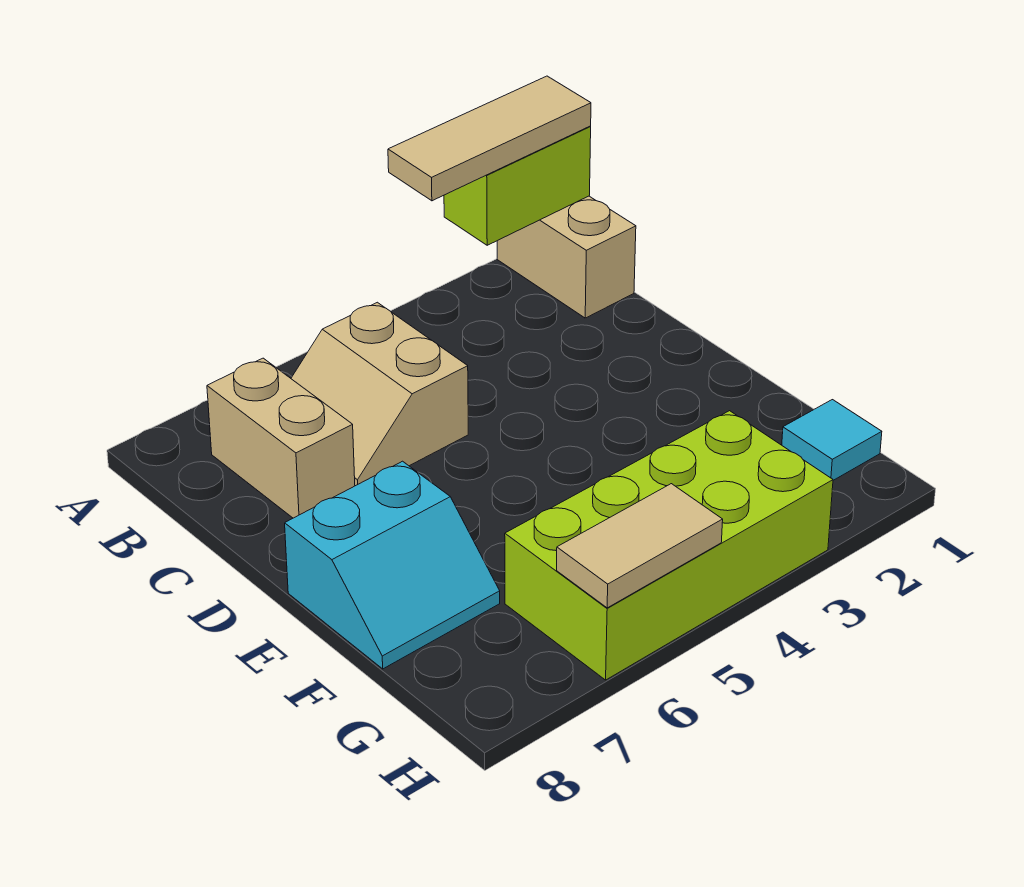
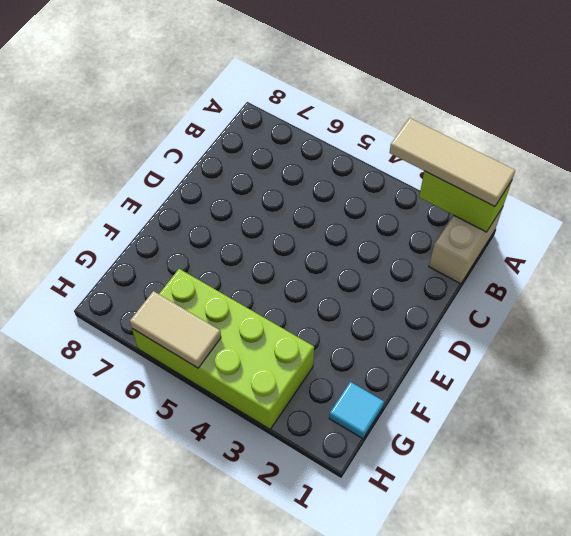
none -> tan slope B5:C6 level 1 top 5
none -> tan brick B7:C7 level 1

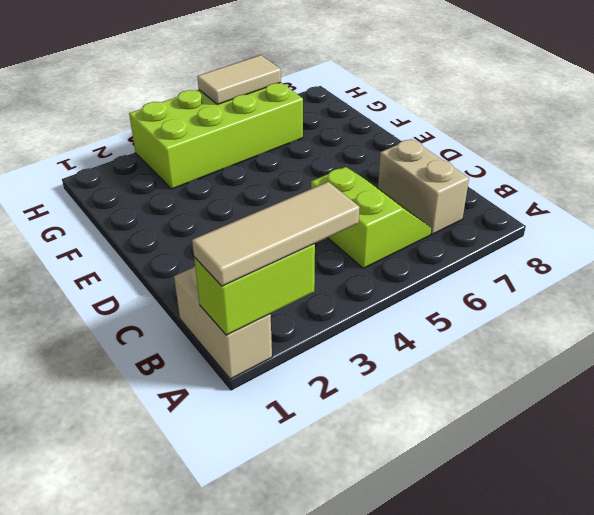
lime slope B5:C6 level 1 top 5 -> tan slope B5:C6 level 1 top 5
none -> cyan slope E7:F8 level 1 top E
none -> cyan tile G1 level 1

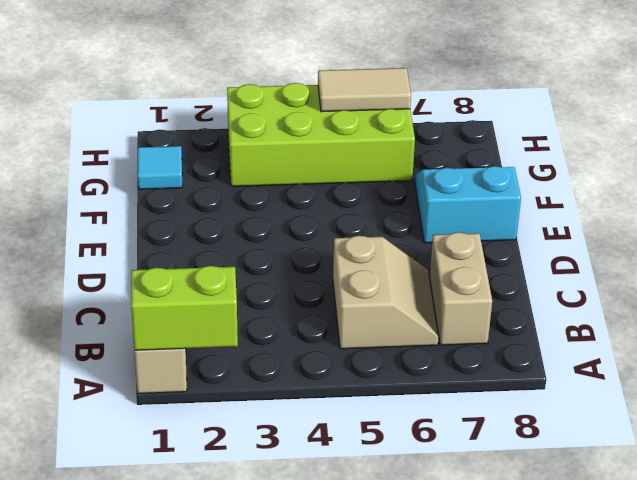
none -> tan tile A1:A3 level 3

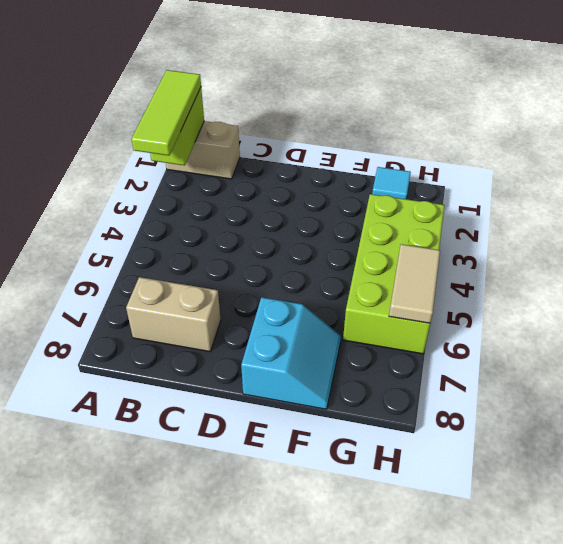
lime tile A1:A3 level 3 -> tan tile A1:A3 level 3
none -> tan slope B5:C6 level 1 top 5

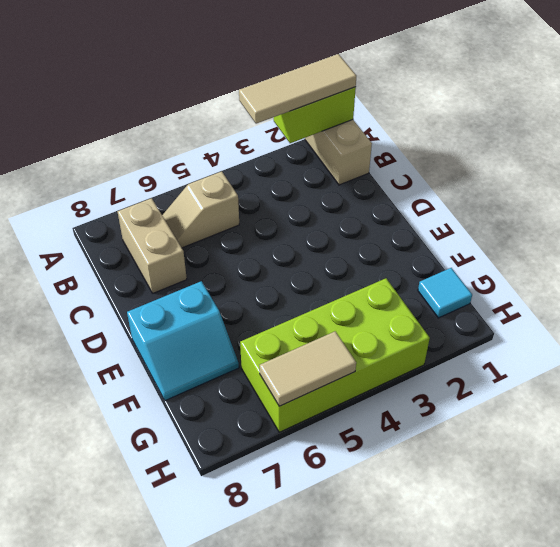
tan slope B5:B6 level 1 top 5 -> tan slope B5:C6 level 1 top 5

